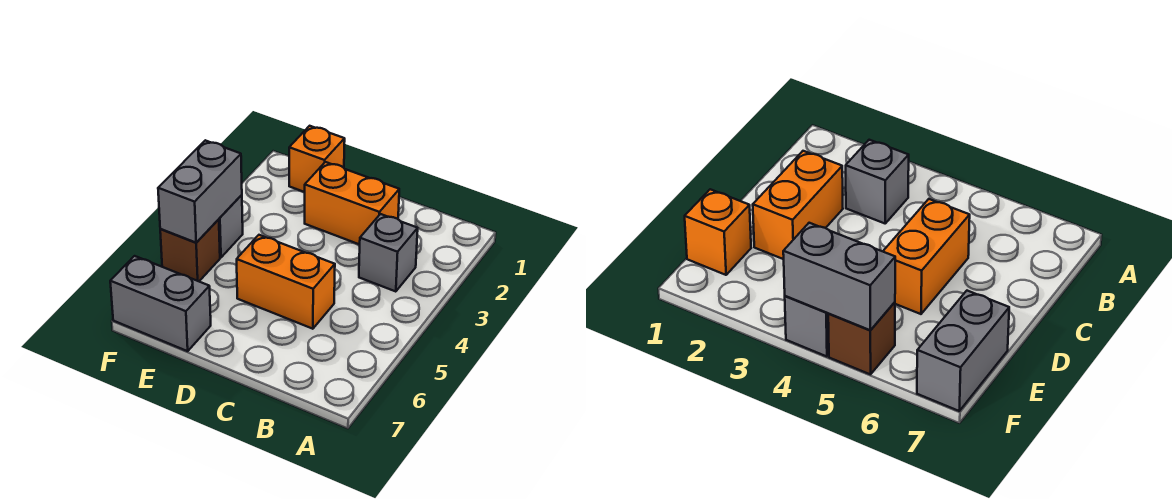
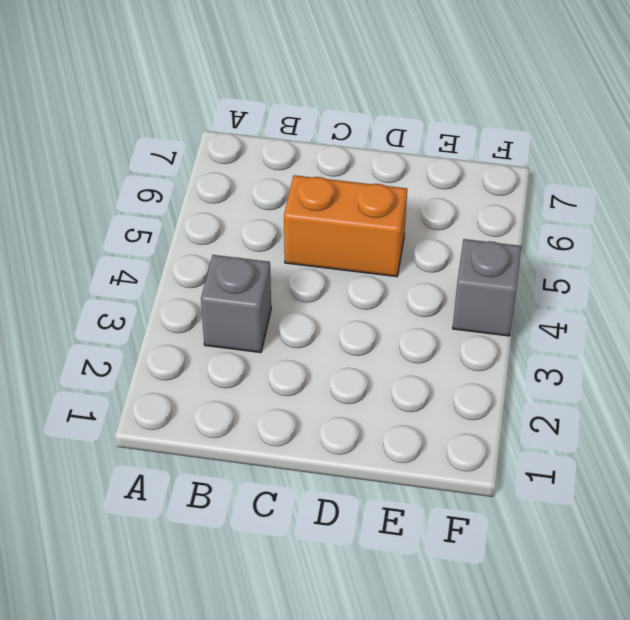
none -> orange brick C2:D2 level 1
none -> orange brick E1 level 1

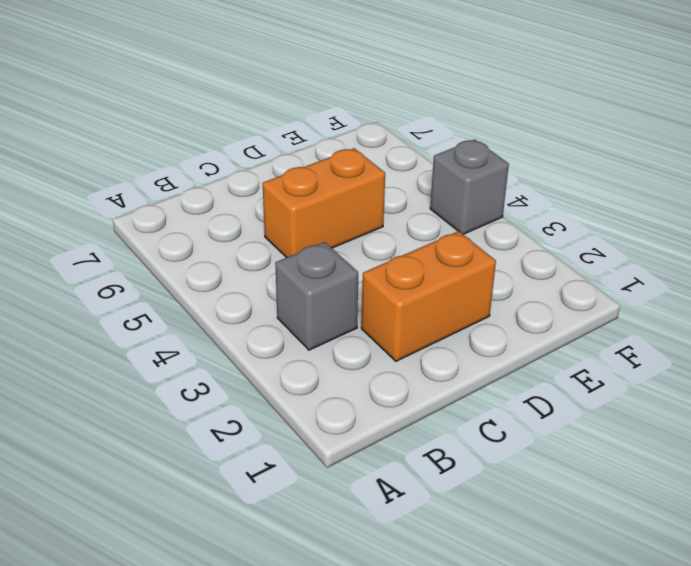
none -> orange brick E1 level 1
none -> grey brick E7:F7 level 1

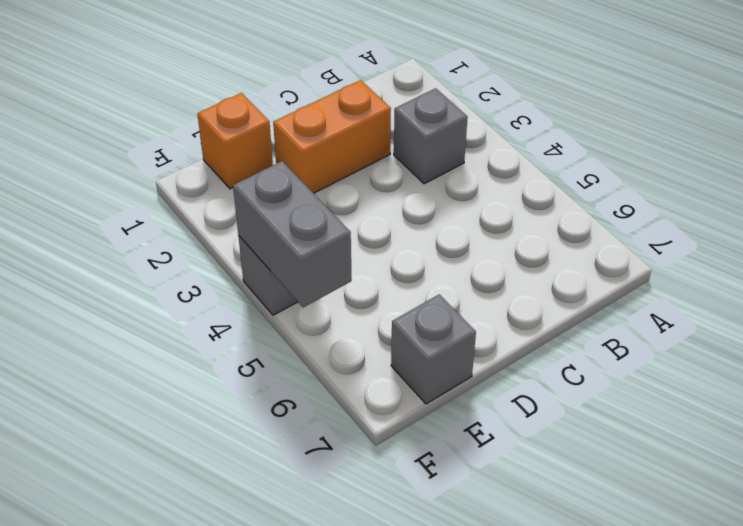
grey brick E7 level 1 -> grey brick E7:F7 level 1
none -> orange brick C5:D5 level 1
none -> brown brick F5 level 1

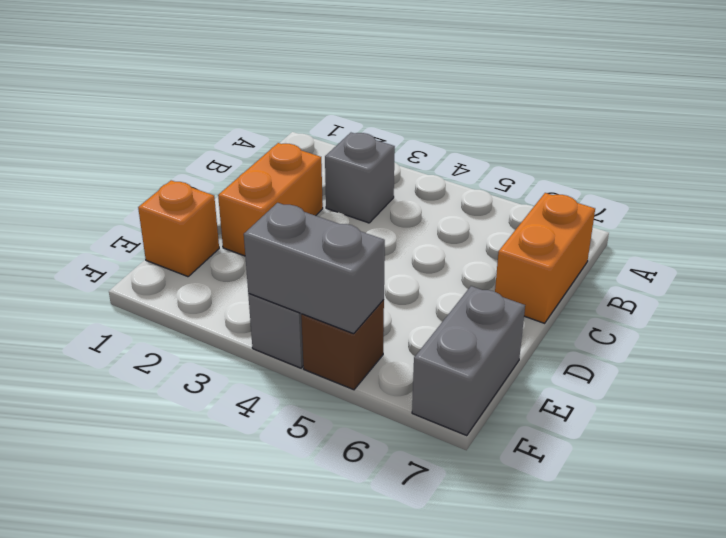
orange brick B7:C7 level 1 -> orange brick C5:D5 level 1

